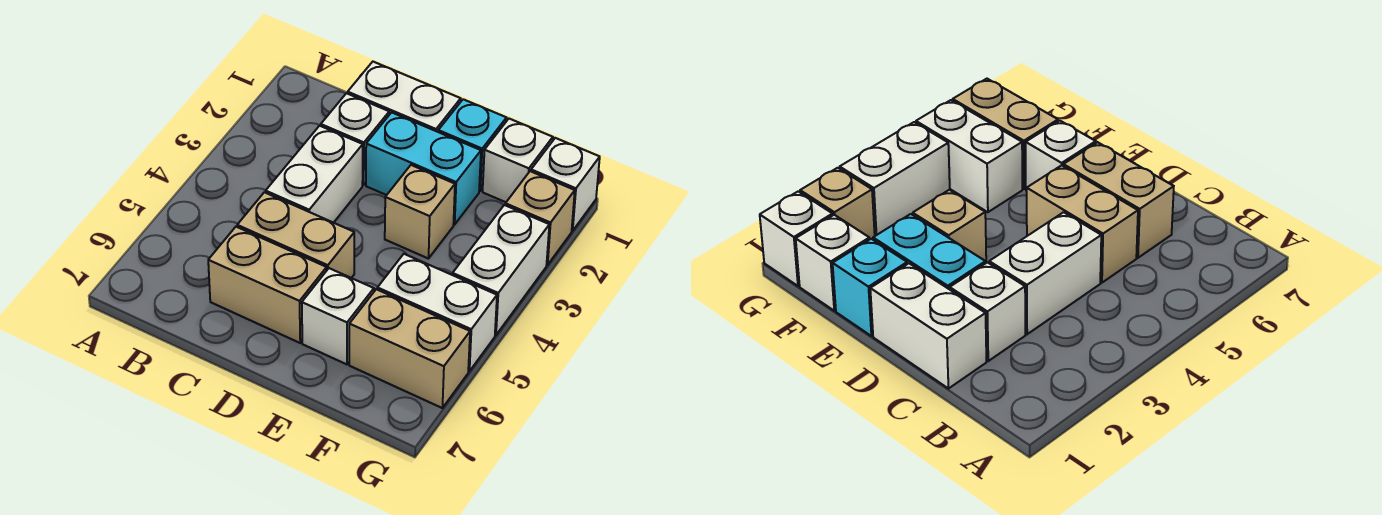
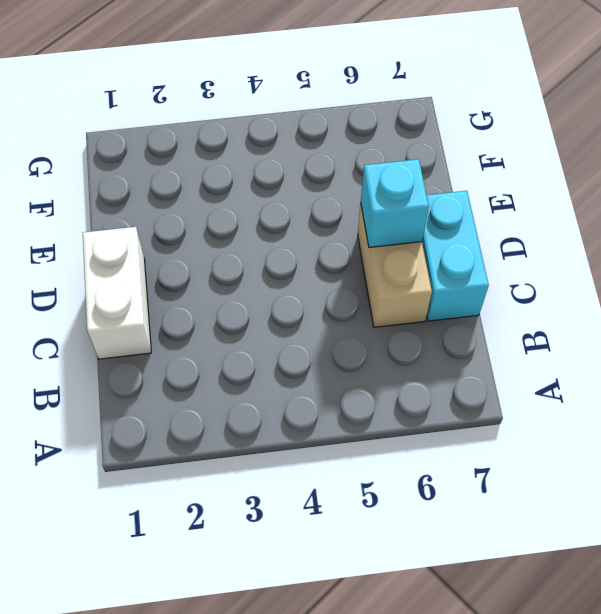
cyan brick C7:D7 level 1 -> cyan brick D2:E2 level 1
cyan brick D6 level 2 -> cyan brick E1 level 1
none -> white brick C2 level 1
none -> white brick C3:C4 level 1
none -> tan brick C5:D5 level 1

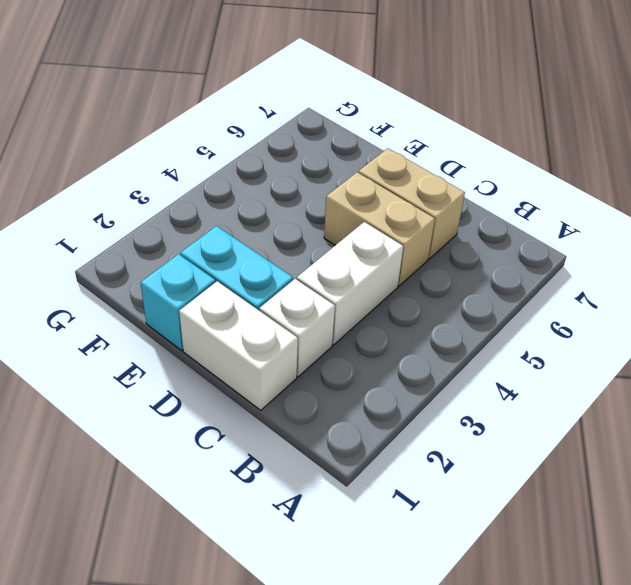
none -> tan brick E3 level 1
none -> white brick E6 level 1
none -> white brick F1 level 1

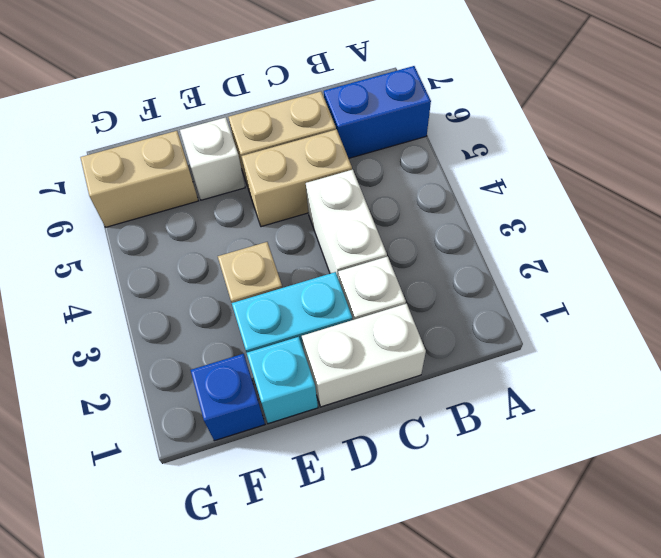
blue brick A6:B6 level 1 -> none
blue brick F1 level 1 -> white brick F1 level 1
none -> white brick F5:G5 level 1
none -> white brick G1 level 1
none -> tan brick G2 level 1

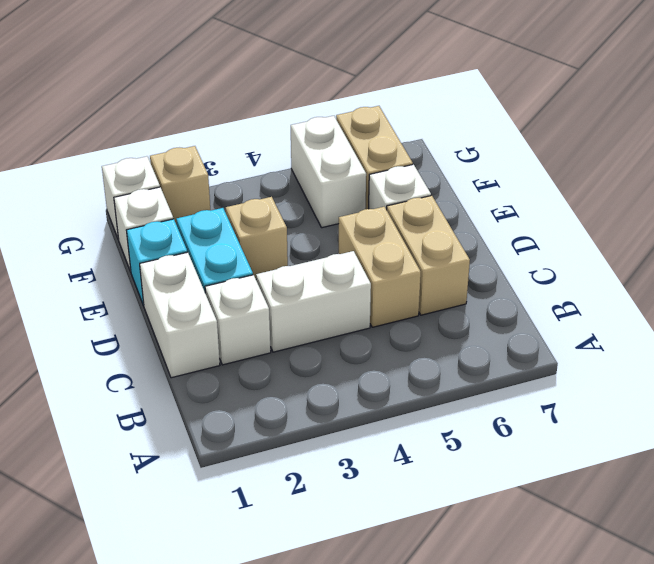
none -> white brick G3:G4 level 1

